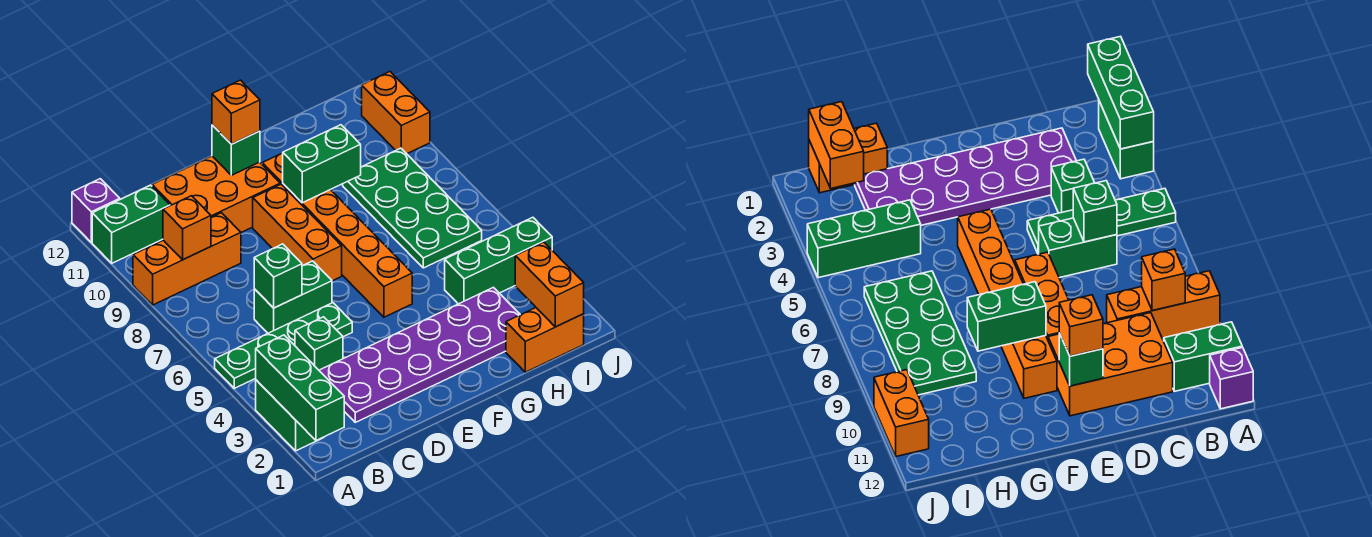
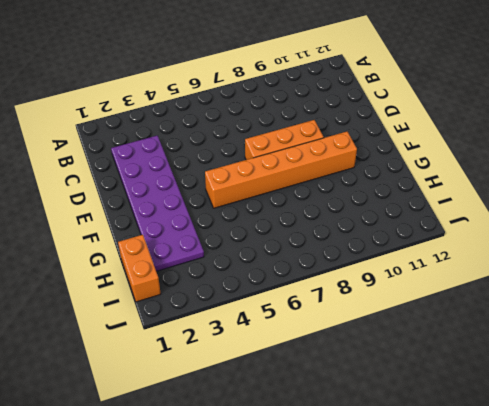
none -> green brick A2:A3 level 1
none -> green plate A5:D5 level 1
none -> orange brick A9:C9 level 1

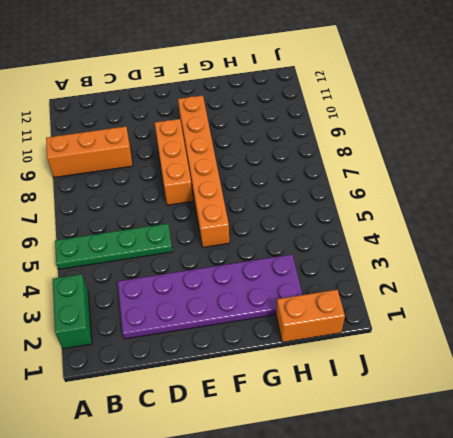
none -> green brick A11:B11 level 1
none -> purple brick A12 level 1
none -> green brick C4 level 1

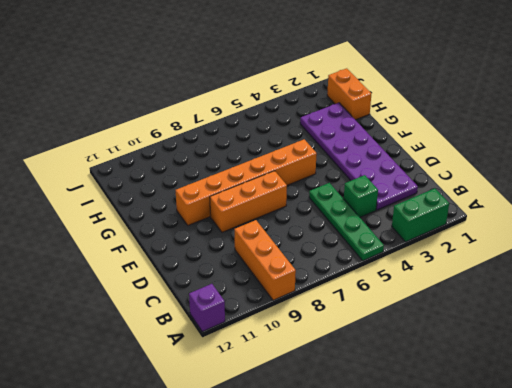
none -> green brick A11:B11 level 1
none -> green brick C6:D6 level 1
none -> orange brick C10:E11 level 1

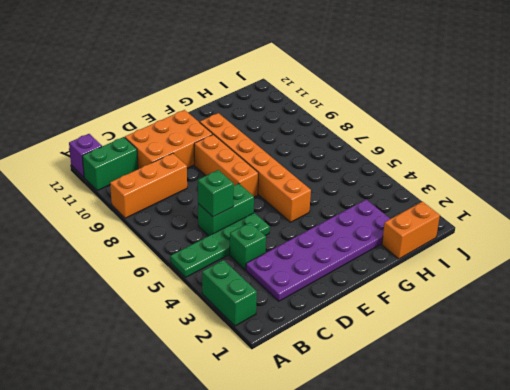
none -> green brick H4:J4 level 1
none -> green plate H6:I9 level 1
none -> orange brick J10:J11 level 1

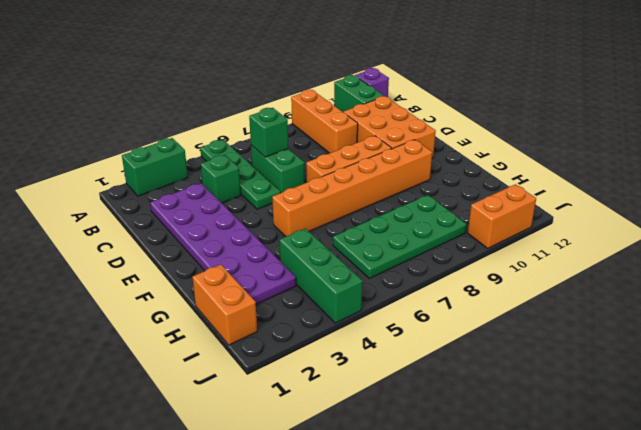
none -> green brick A1:A3 level 2
none -> orange brick B9 level 2
none -> green brick E11 level 2

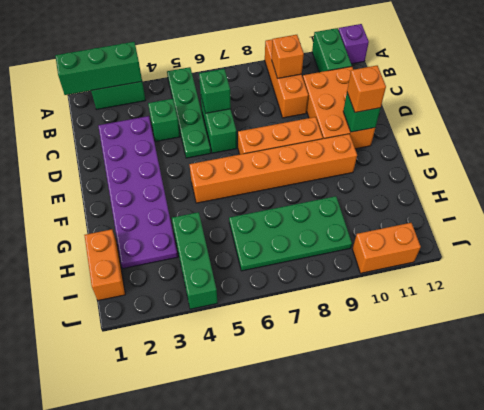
none -> green brick F9:G9 level 2
none -> orange brick I1:I2 level 2

